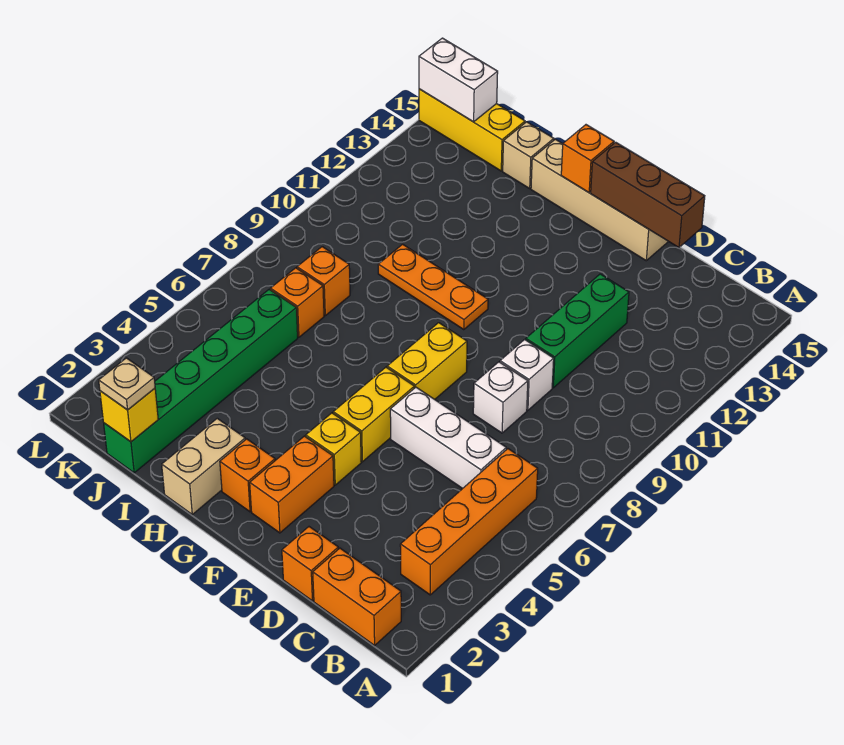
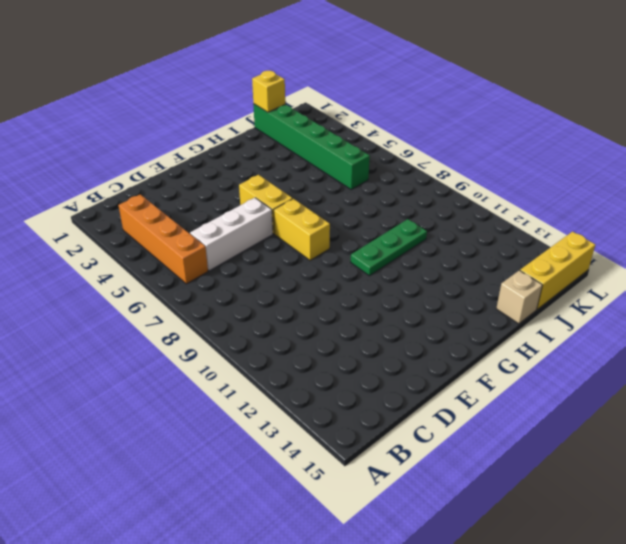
green plate G10:I10 level 1 -> orange plate G10:I10 level 1
none -> orange brick B1:C1 level 1
none -> orange brick D1 level 1
none -> white brick D8 level 1

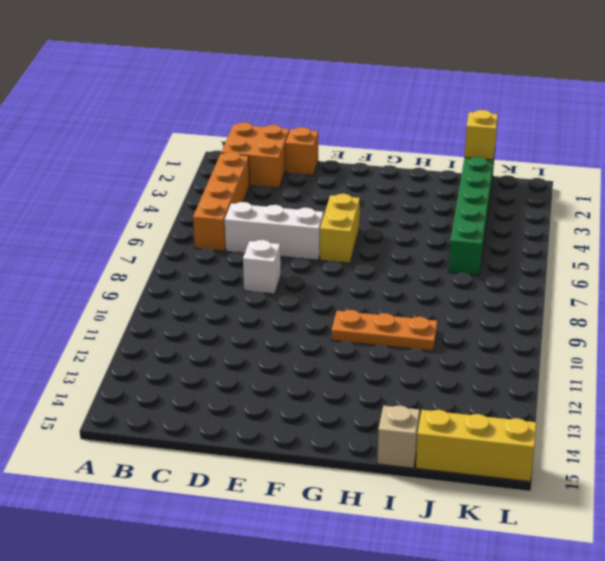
orange brick B1:C2 level 1 -> orange brick B1:C1 level 1
none -> white brick D9 level 1
none -> green brick D10:D12 level 1
none -> tan brick E15:H15 level 1

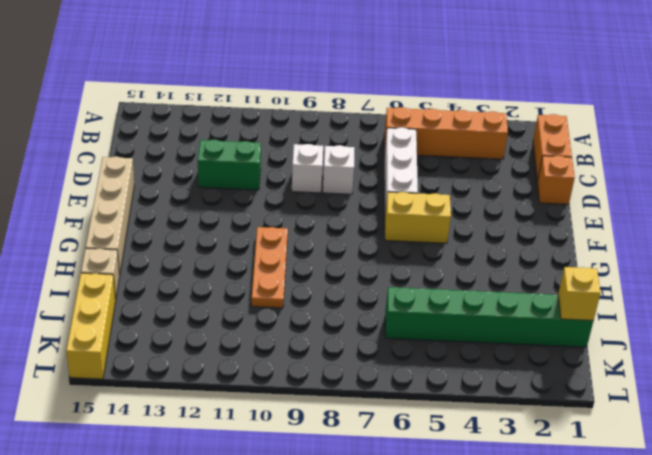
green brick D11:D12 level 1 -> green brick D10:D12 level 1
none -> orange brick F2:F3 level 1
none -> yellow brick F4 level 1
none -> yellow brick F7:F8 level 1

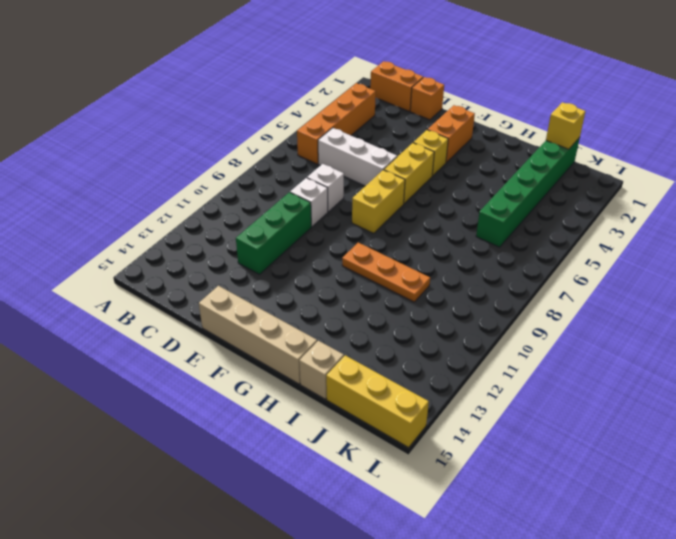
none -> orange brick G2 level 1
none -> tan brick H1:H2 level 1
none -> orange brick J7 level 1

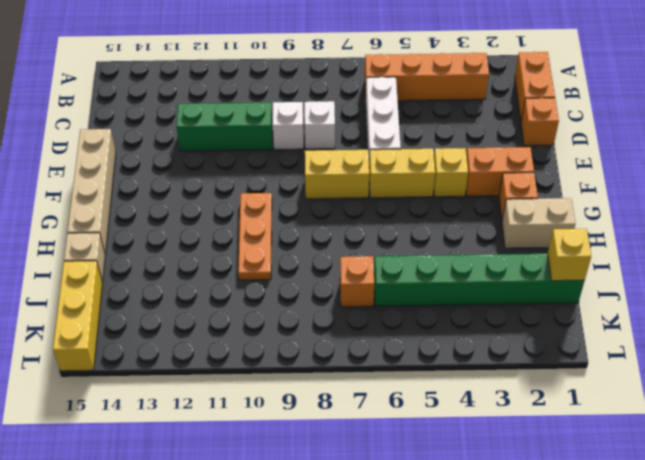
none -> orange brick J8 level 1
none -> brown brick D15:F15 level 2
none -> orange brick G15 level 2

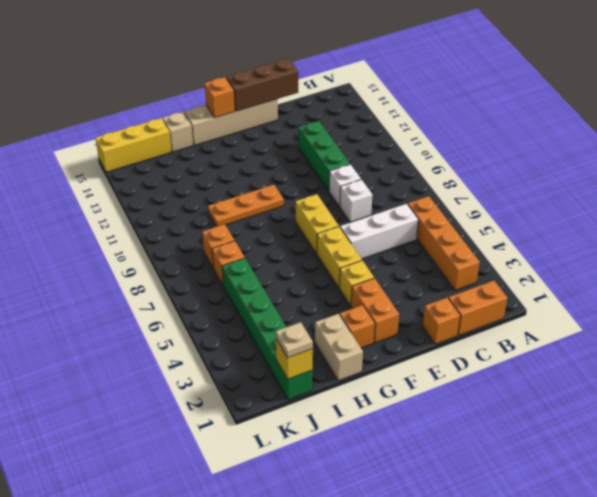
none -> white brick K15:L15 level 2

